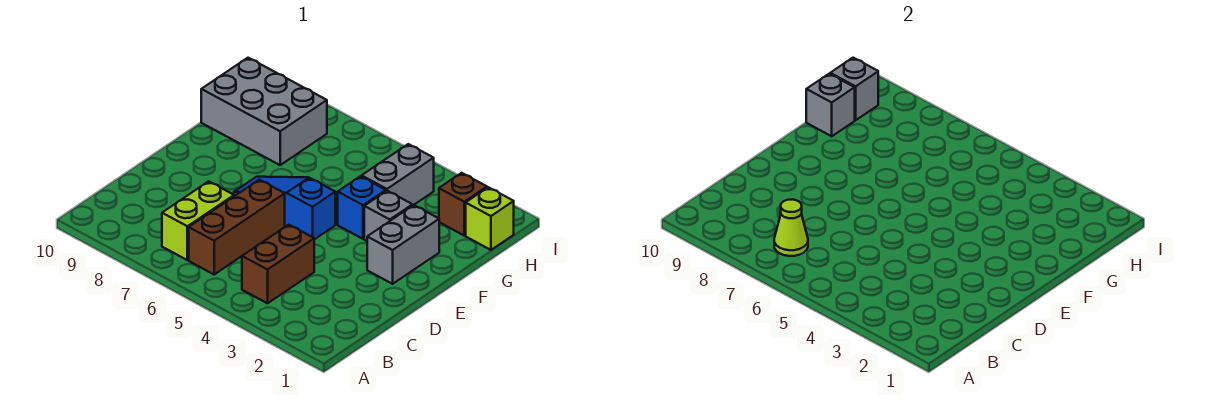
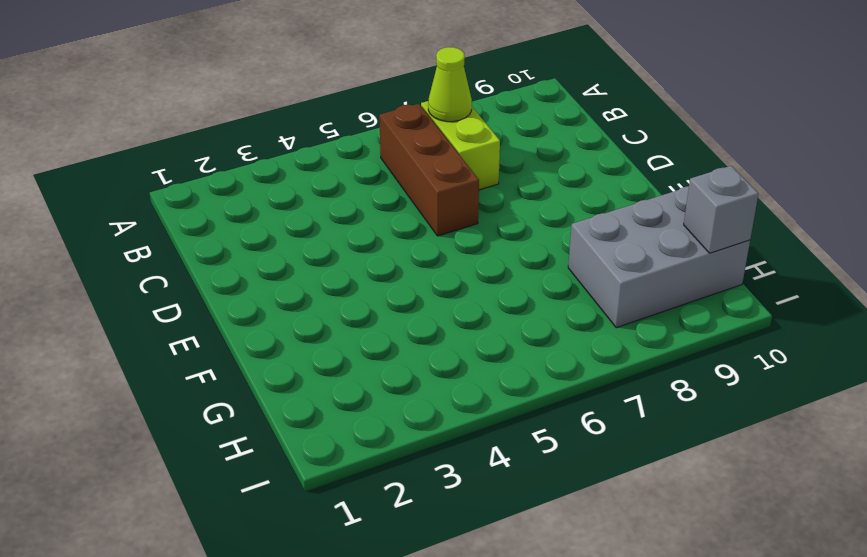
none -> brown brick B4:C4 level 1
none -> grey brick E2:F2 level 1
none -> blue slope E5:E7 level 1 top 5

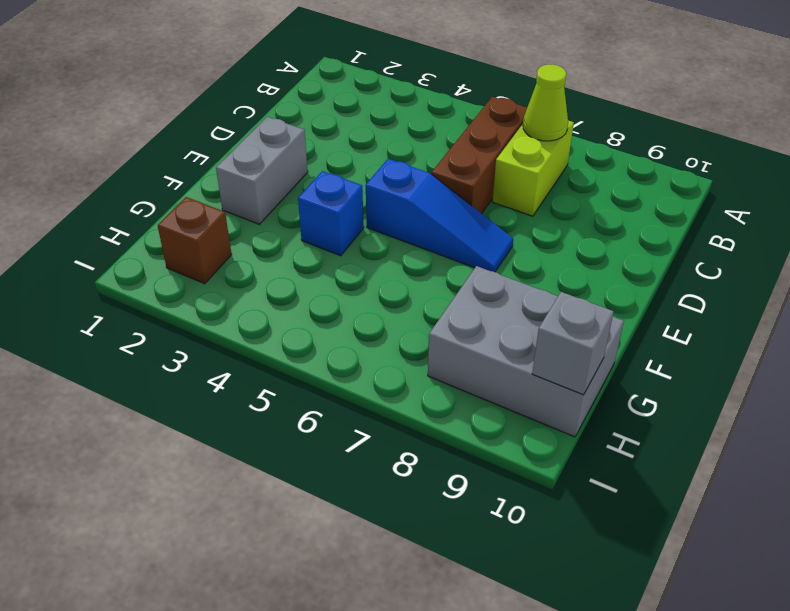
none -> brown brick B4:C4 level 1
none -> grey brick F3 level 1
none -> grey brick G4:H4 level 1

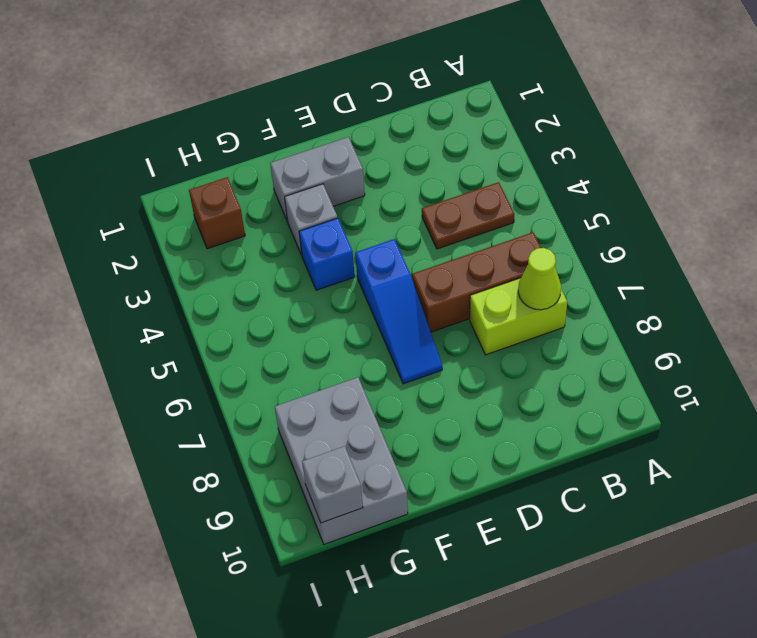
brown plate B4:C4 level 1 -> brown brick B4:C4 level 1
none -> grey brick G4:H4 level 1
none -> lime brick H1 level 1
none -> grey brick G10 level 2

